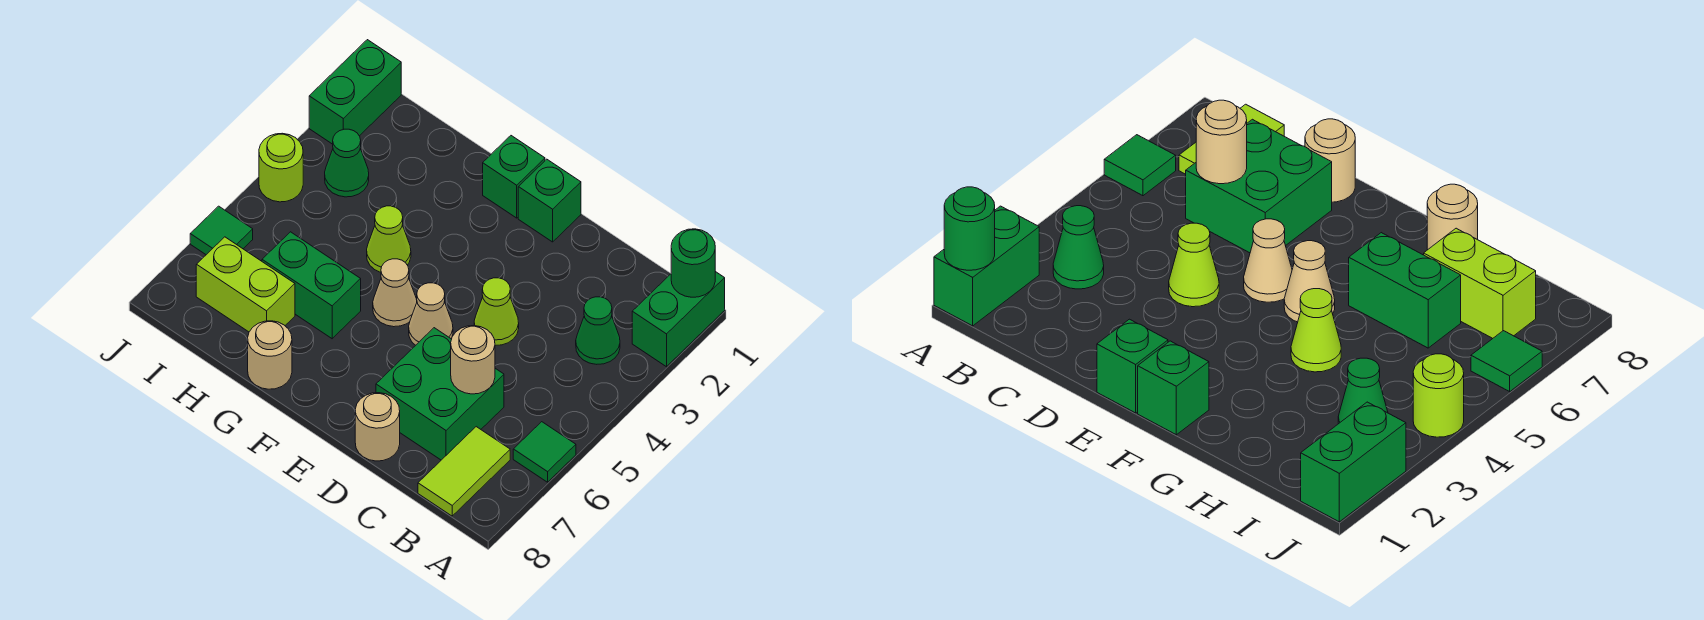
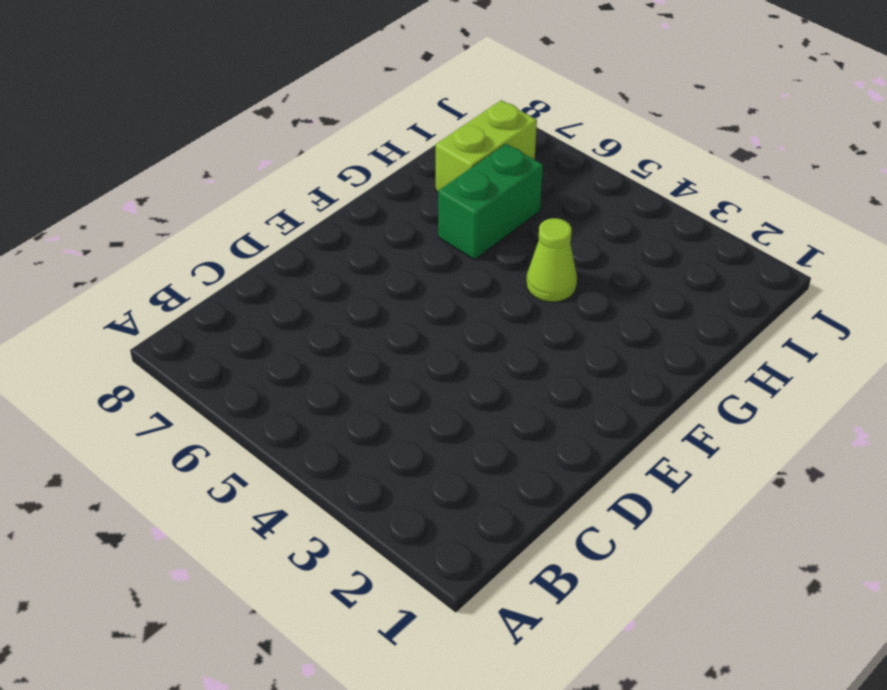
none -> green brick A1:A2 level 1
none -> green tile A6 level 1
none -> green cone B3 level 1

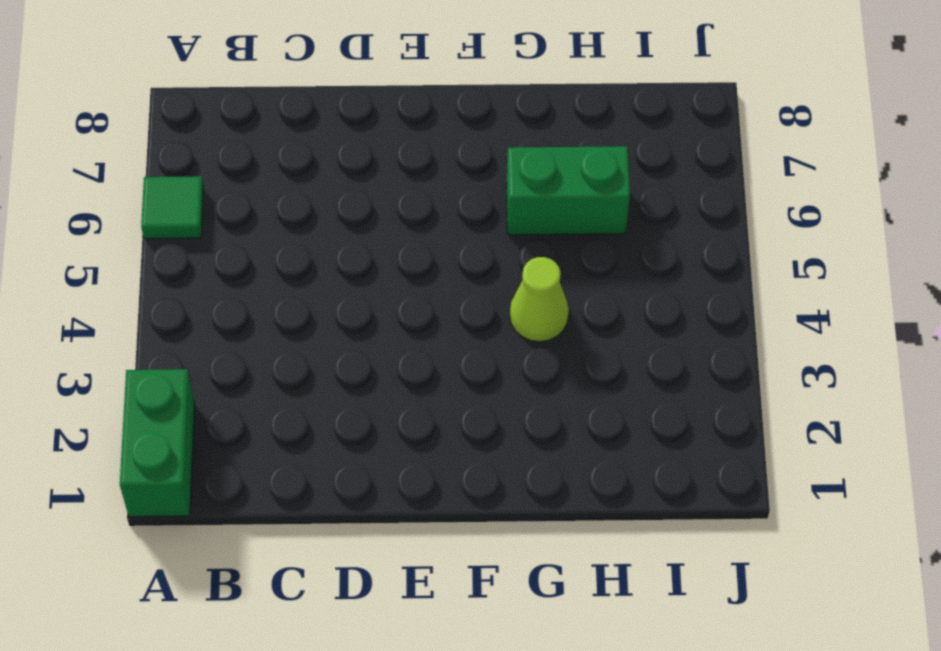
none -> green cone B3 level 1
none -> lime tile B7:B8 level 1
none -> green brick C6:D7 level 1

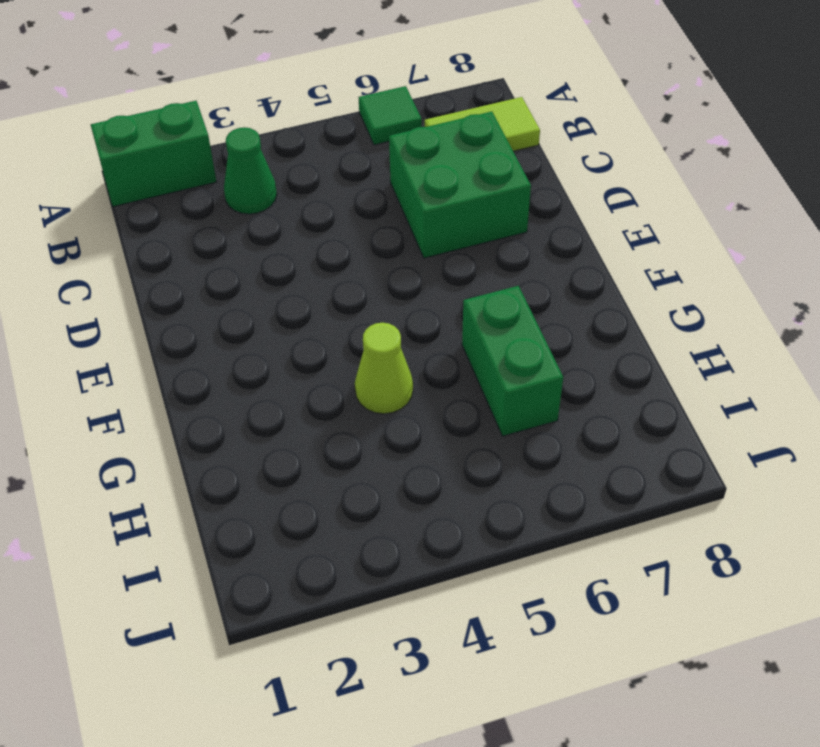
none -> lime cone D4 level 1
none -> tan round brick D8 level 1
none -> green brick E1 level 1

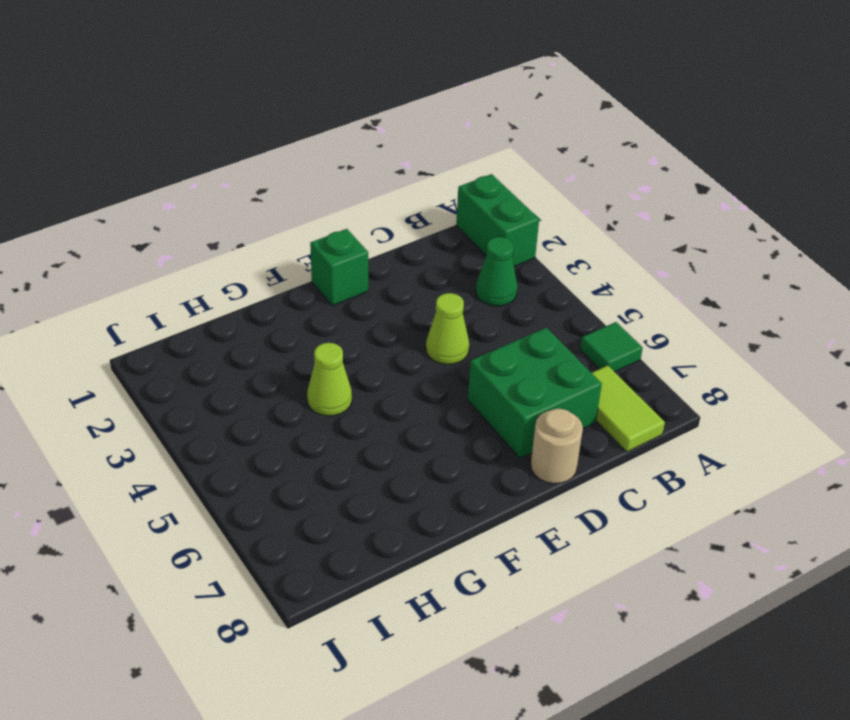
none -> tan cone E5 level 1
none -> green brick F1 level 1
none -> tan cone F5 level 1

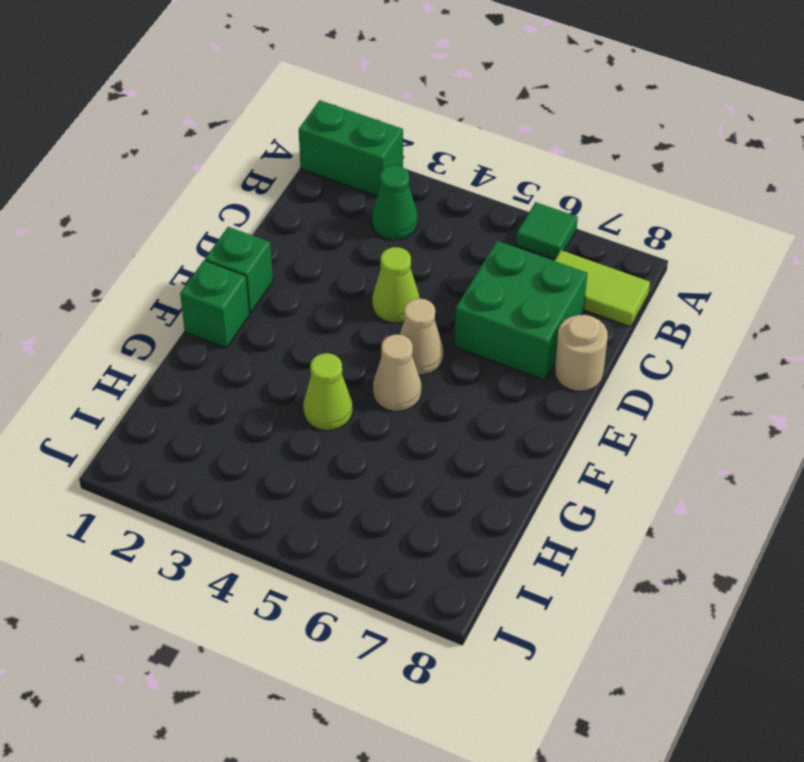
none -> green brick G6:H6 level 1
none -> tan round brick G8 level 1
none -> lime brick H7:I7 level 1

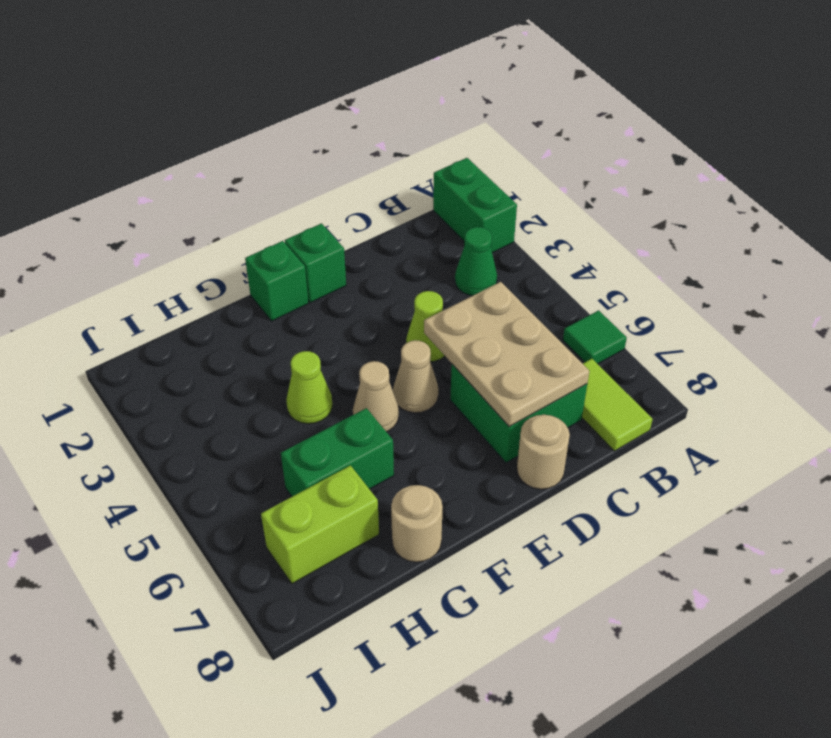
tan plate C5:D7 level 2 -> tan round brick C6 level 2
none -> green cone I3 level 1
none -> green brick J1:J2 level 1
none -> lime round brick J4 level 1

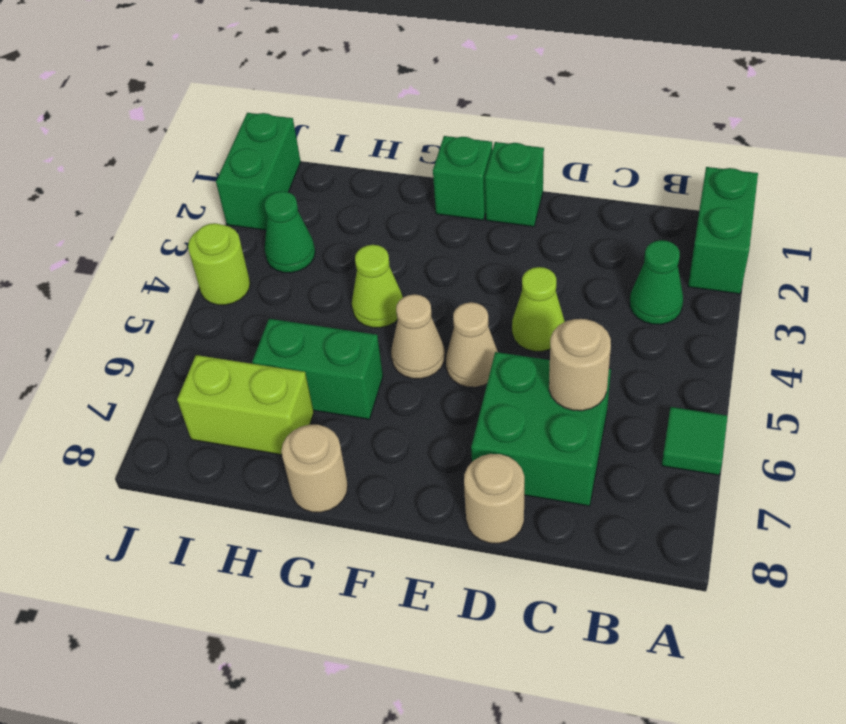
none -> lime tile B7:B8 level 1
none -> green tile J6 level 1
none -> green round brick A1 level 2

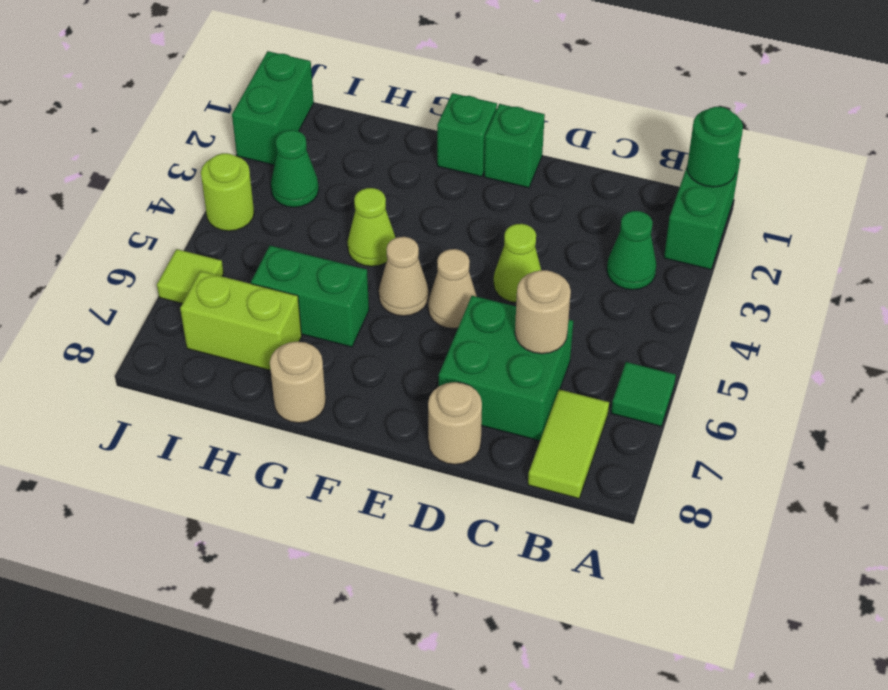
lime tile J6 level 1 -> green tile J6 level 1

